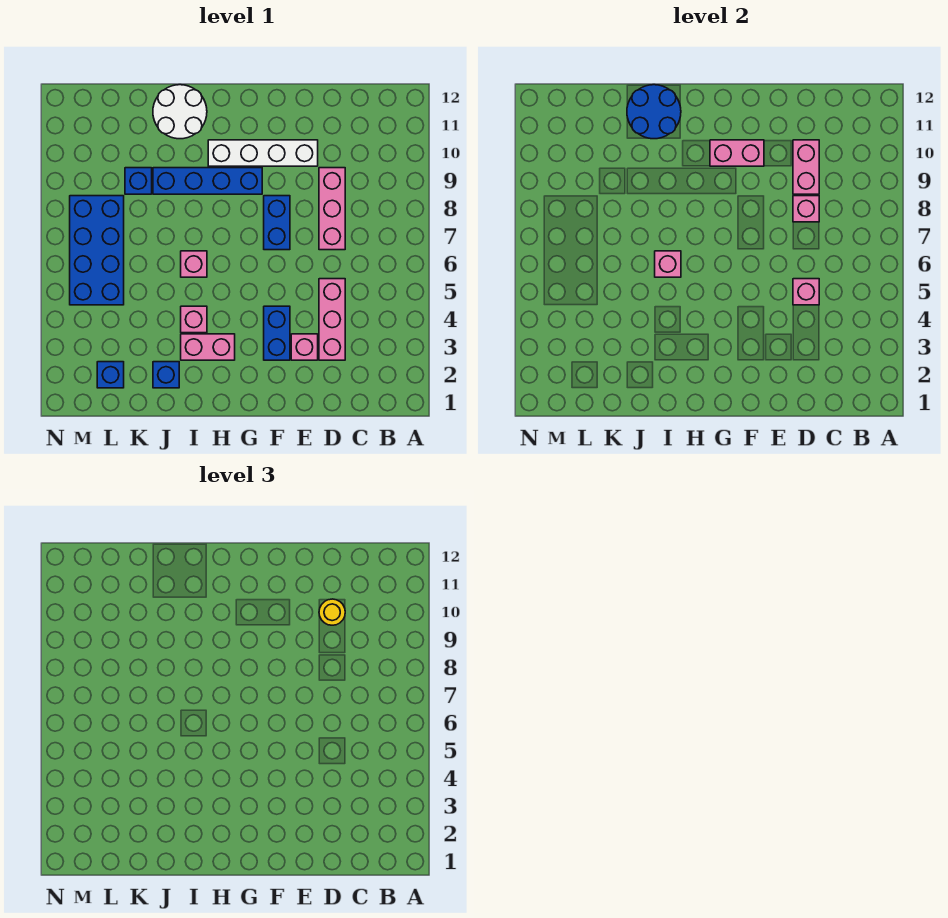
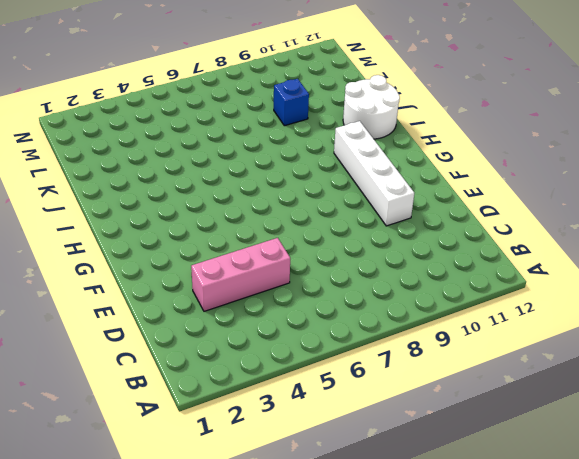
none -> pink brick D7:D9 level 1
none -> pink brick E3 level 1
none -> blue brick F3:F4 level 1

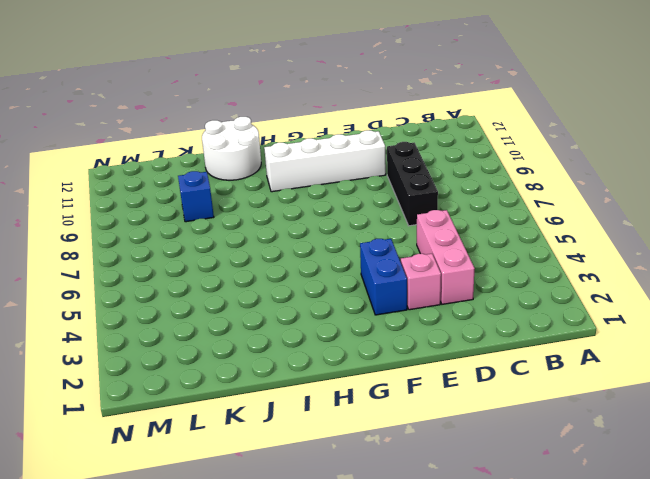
black brick D7:D9 level 1 -> pink brick D7:D9 level 1
none -> blue brick F7:F8 level 1
none -> blue brick G9:J9 level 1
none -> pink brick H3:I3 level 1

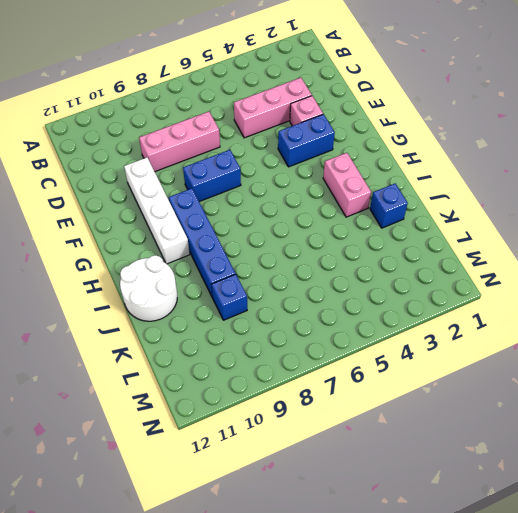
none -> pink brick I4 level 1
none -> pink brick I6 level 1
none -> blue brick L2 level 1

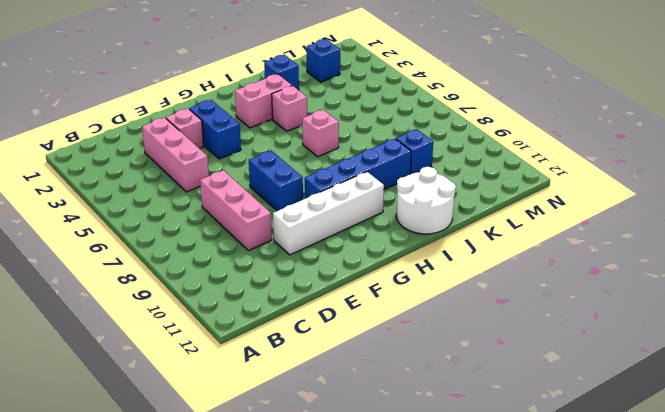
none -> blue brick L5:M8 level 1
none -> pink brick D5 level 2
none -> pink brick D8 level 2

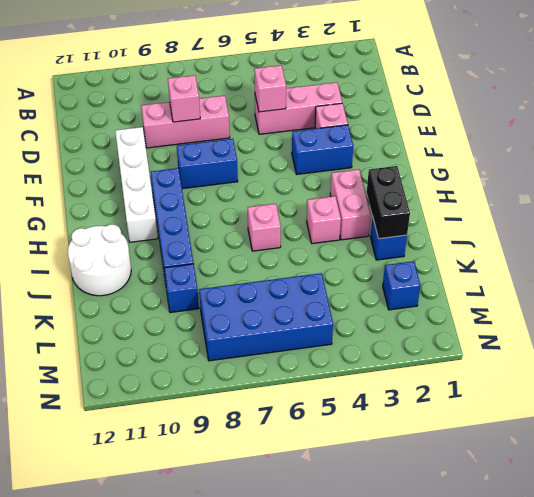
black brick I2:J2 level 2 -> none
none -> pink brick D9:D10 level 2
none -> pink brick F10:G10 level 2
none -> pink brick I6 level 2

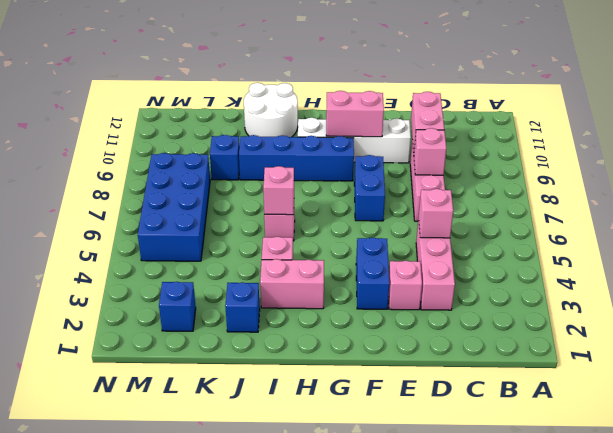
none -> blue round brick I11:J12 level 2
none -> yellow round brick D10 level 3

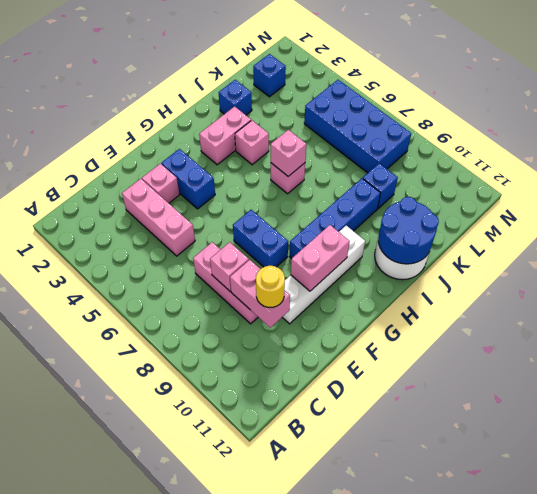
none -> pink brick D5 level 2

